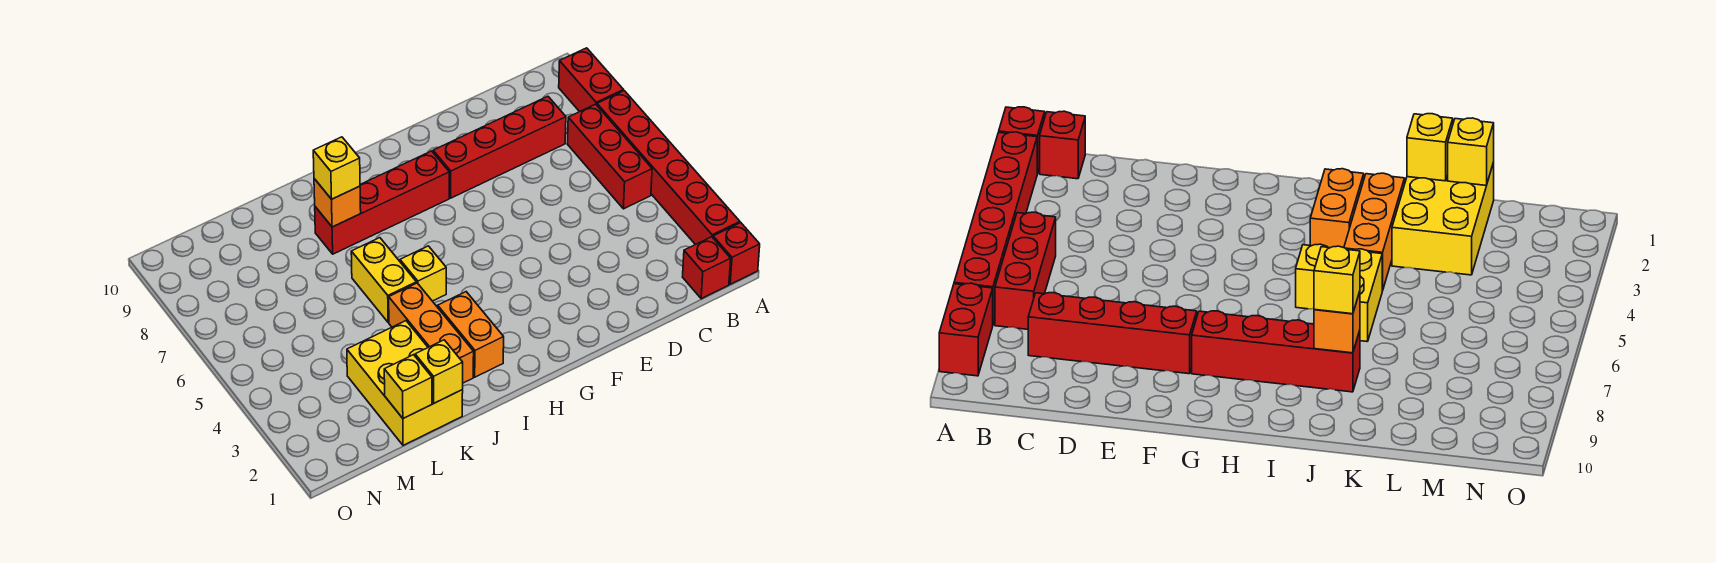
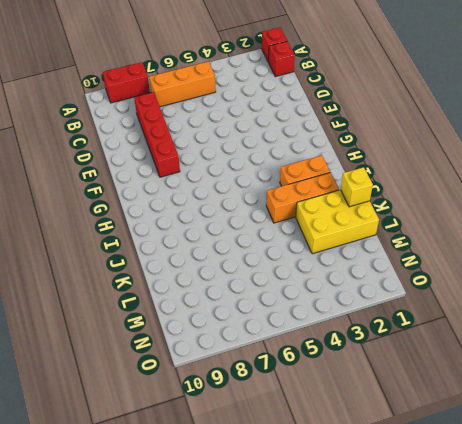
orange brick B5:B7 level 1 -> red brick B5:B7 level 1
none -> red brick A2:A7 level 1
none -> red brick G8:J8 level 1
none -> yellow brick I5 level 1

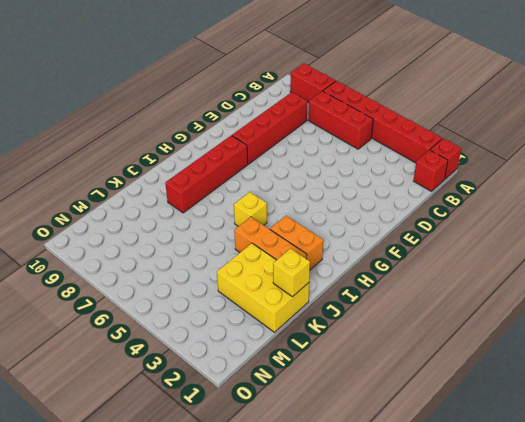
none -> yellow brick J5:J6 level 1
none -> orange brick J8 level 2
none -> yellow brick L1 level 2

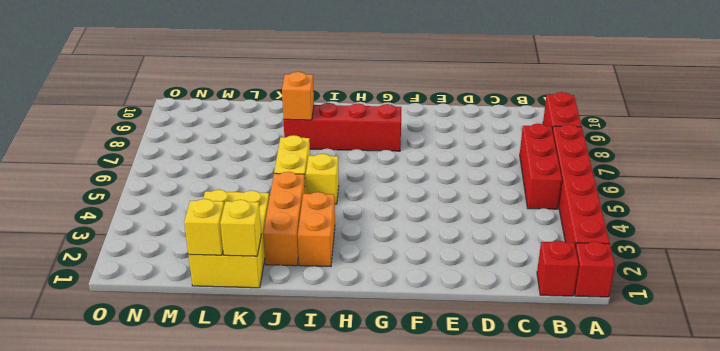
none -> red brick C8:F8 level 1
none -> yellow brick J8 level 3

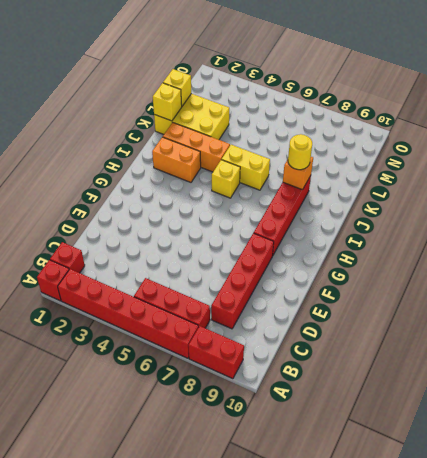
yellow round brick J8 level 3 -> yellow brick J8 level 3

